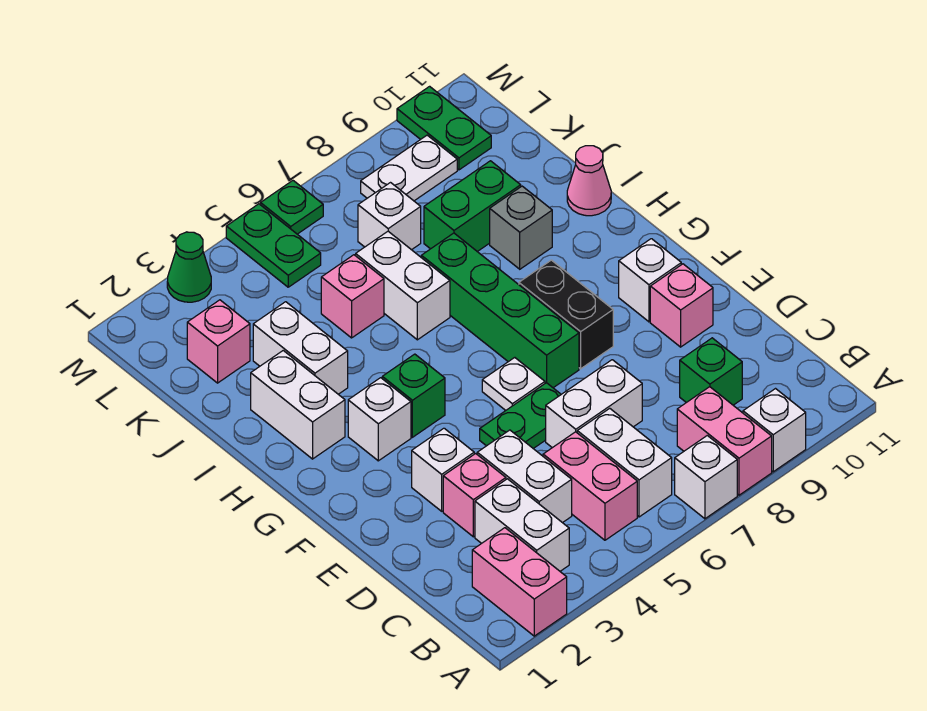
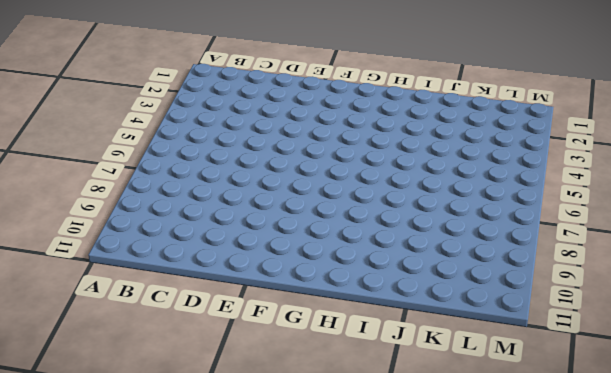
none -> pink brick A2:B2 level 1
none -> white brick A7 level 1
none -> pink brick A8:B8 level 1
none -> white brick A9 level 1

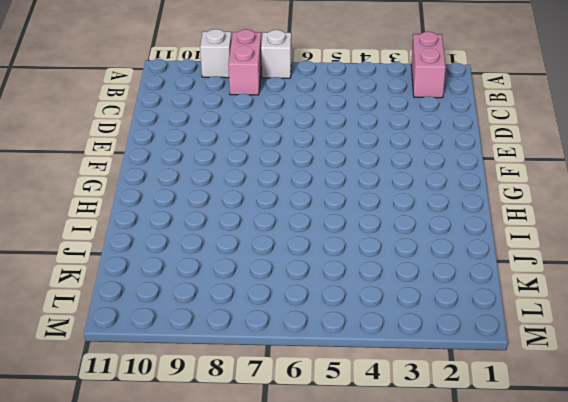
none -> white brick B3:C3 level 1
none -> pink brick B5:C5 level 1
none -> white brick B6:C6 level 1
none -> white brick C4:D4 level 1

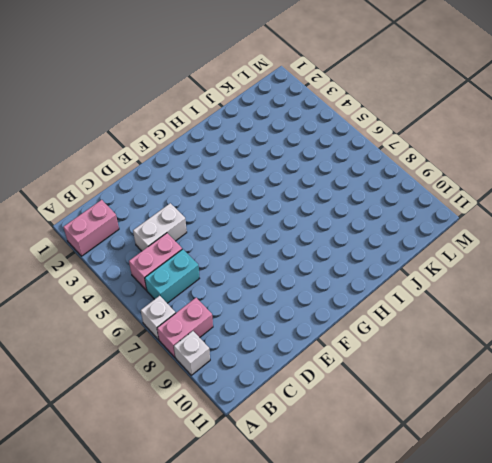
cyan brick B6:C6 level 1 -> white brick B6:C6 level 1
none -> white brick B3:C3 level 1
none -> green brick C9 level 1
none -> pink brick D3 level 1
none -> white brick D6:D7 level 1

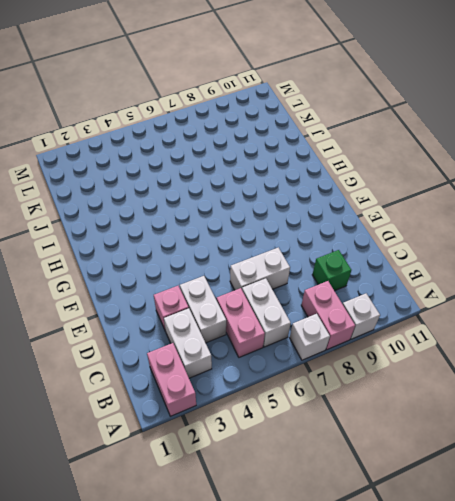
none -> white brick E3 level 1
none -> green plate E5:E6 level 1
none -> pink brick E10 level 1
none -> white plate F6 level 1

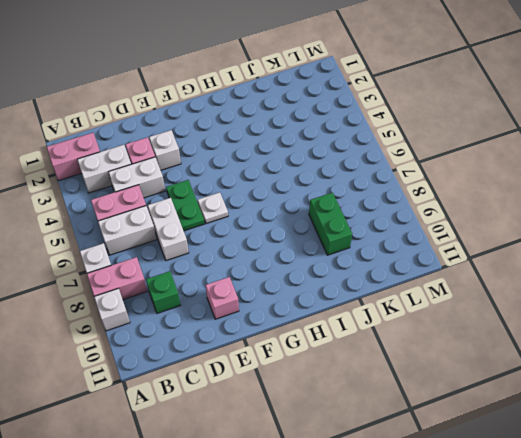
none -> green brick F7:I7 level 1
none -> black brick F8:G8 level 1
none -> white brick F10 level 1
none -> white brick G3 level 1

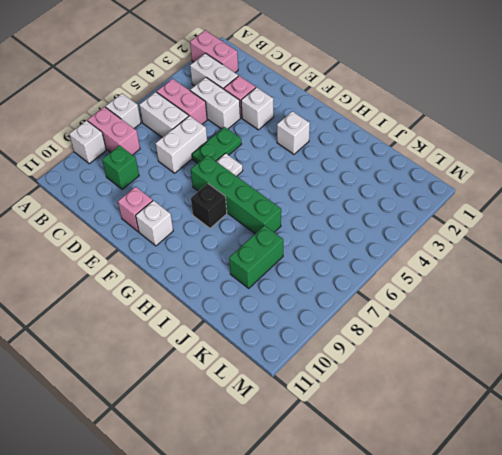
black brick G8 level 1 -> black brick F8:G8 level 1
none -> green brick G4 level 1
none -> white brick H2:I2 level 1
none -> white brick I3:J3 level 1
none -> white brick I6:J6 level 1

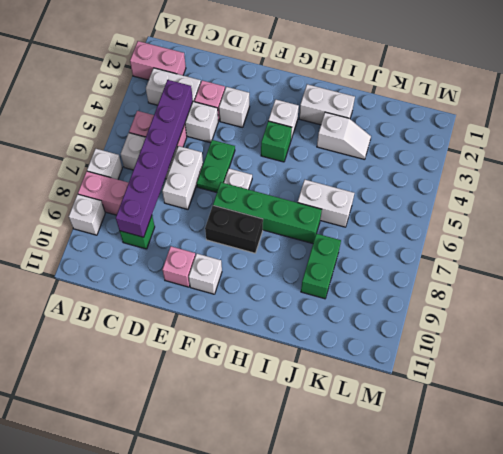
purple brick C4:C9 level 2 -> none
white slope I3:J3 level 1 top I -> white brick I3:J3 level 1
none -> grey brick I9 level 1
none -> pink cone I11 level 1
none -> pink brick J5 level 1
none -> pink brick K2 level 1

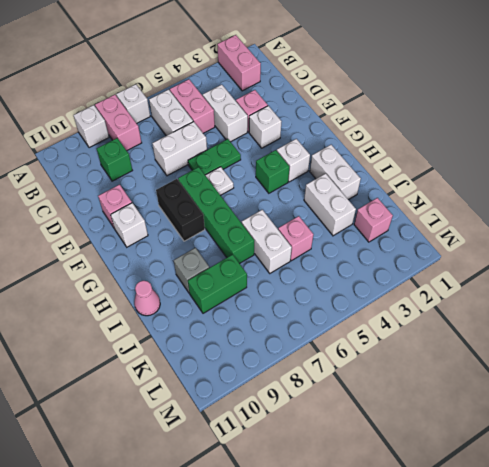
none -> white brick B3:C3 level 1
none -> white brick K7 level 1
none -> green plate L5:M5 level 1
none -> white plate L8:L9 level 1

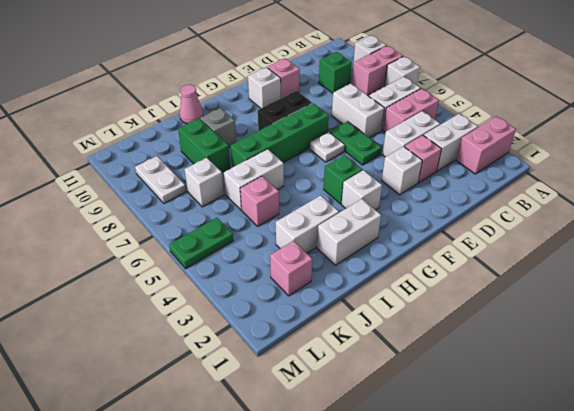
none -> green plate L10:M10 level 1
none -> green cone M3 level 1
none -> green plate M6 level 1

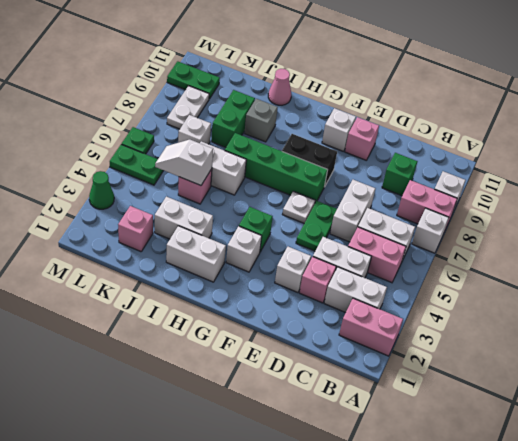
white slope J5:K5 level 2 top J -> none

